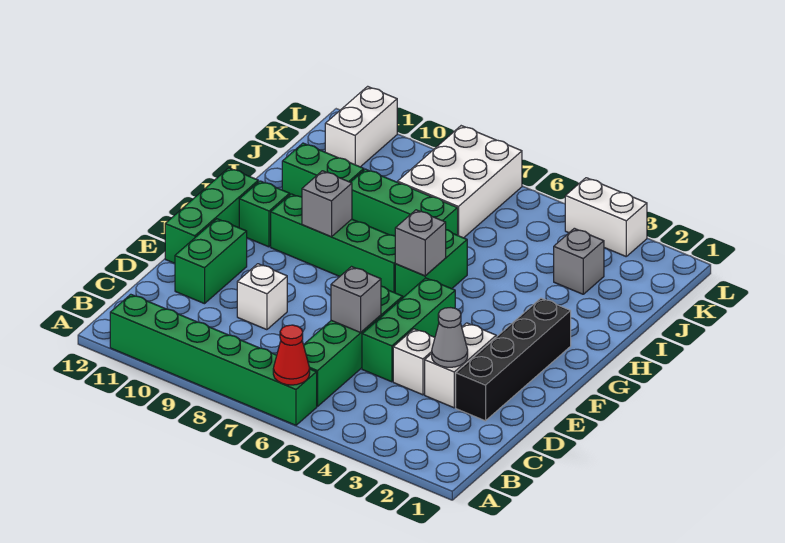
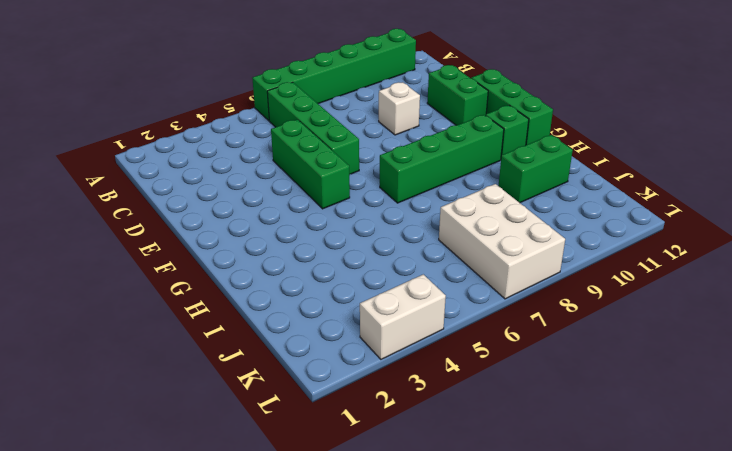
none -> black brick D2:G2 level 1
none -> white brick D3:E3 level 1
none -> white brick D4 level 1

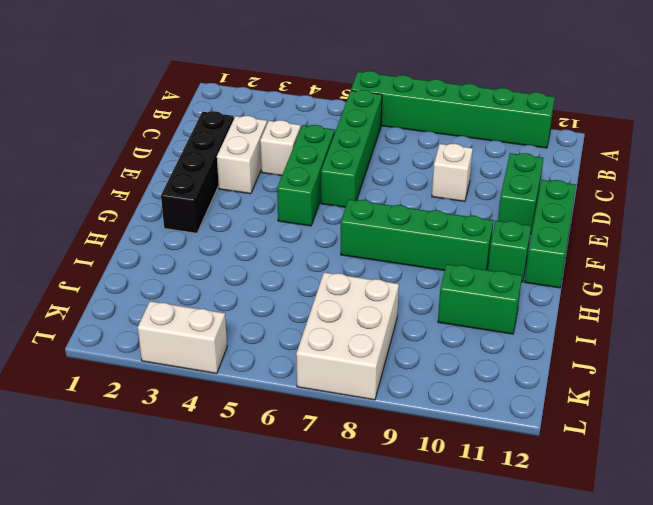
none -> green brick G6:H6 level 1
none -> green brick I7:I9 level 1
none -> grey brick J3 level 1

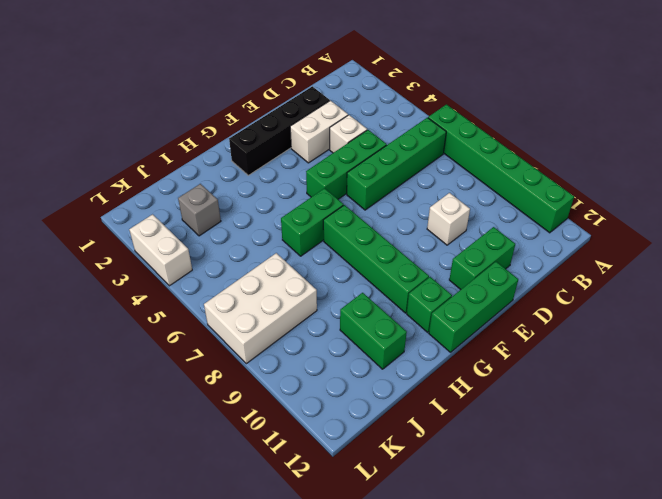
none -> green brick I7:I9 level 1
none -> white brick K11:L11 level 1
none -> red cone A6 level 2

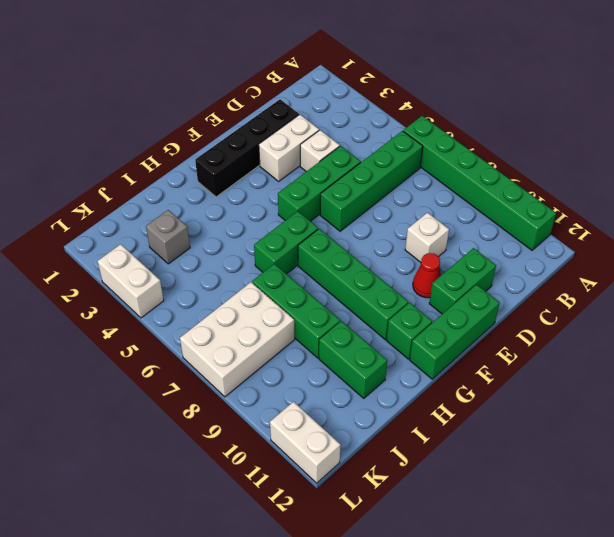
red cone E10 level 1 -> red cone A6 level 2
white brick L11:L12 level 1 -> white brick K11:L11 level 1
none -> grey cone D3 level 2
none -> grey brick D6 level 2
none -> grey brick G6 level 2

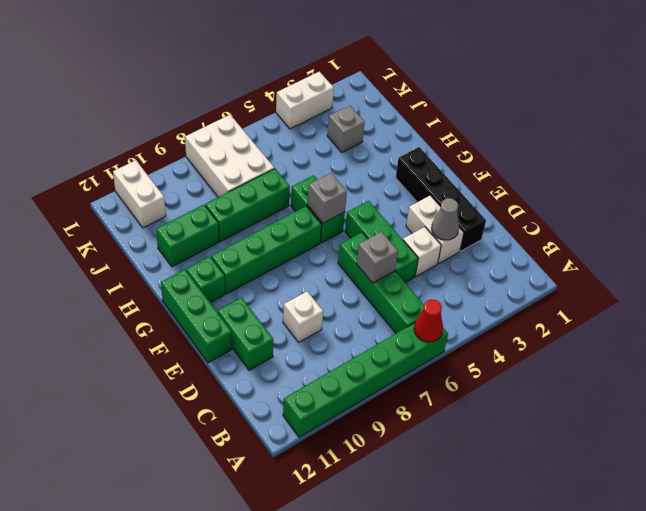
none -> grey brick G9 level 2

